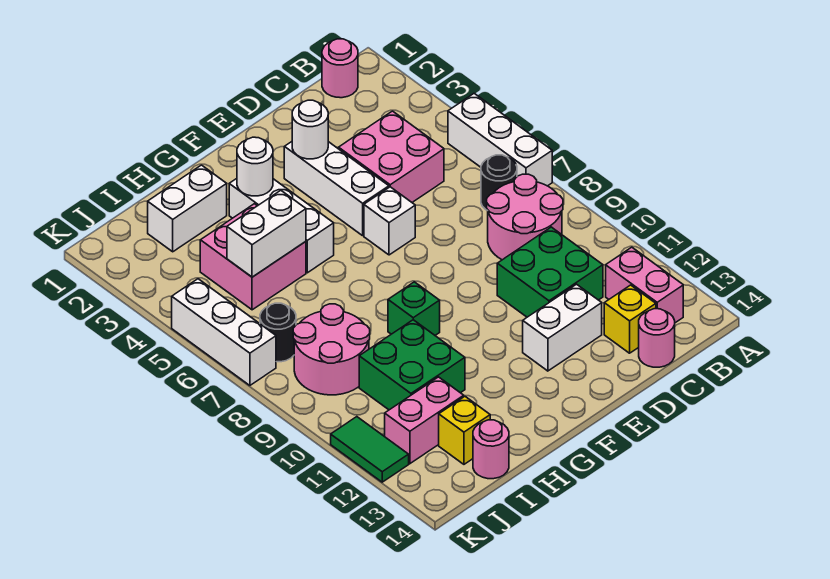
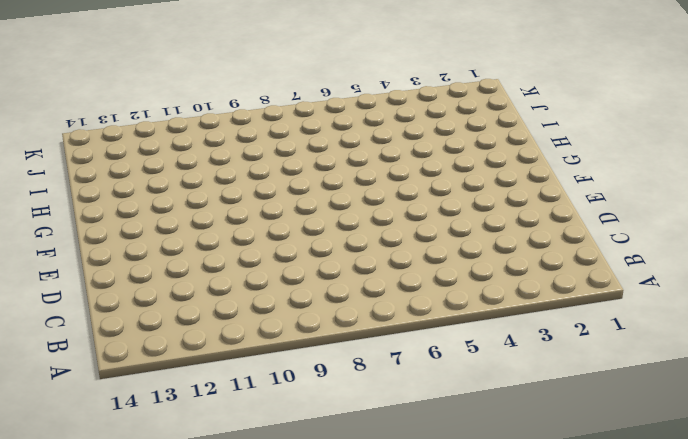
none -> white brick A5:A7 level 1
none -> pink round brick B1 level 1
none -> black round brick B7 level 1

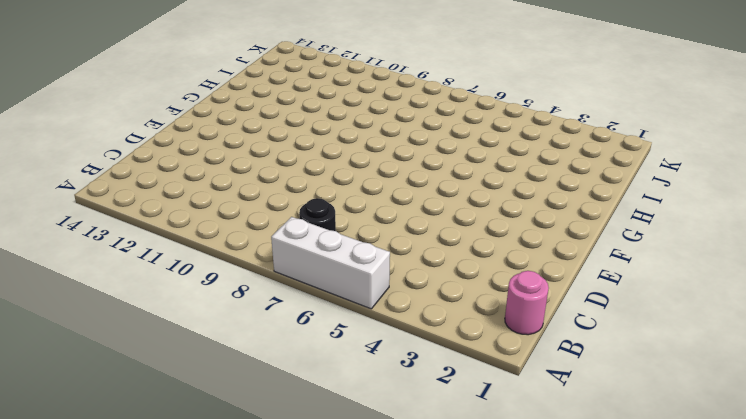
none -> pink round brick B8:C9 level 1
none -> pink brick B12:B13 level 1
none -> pink brick C4:D5 level 1

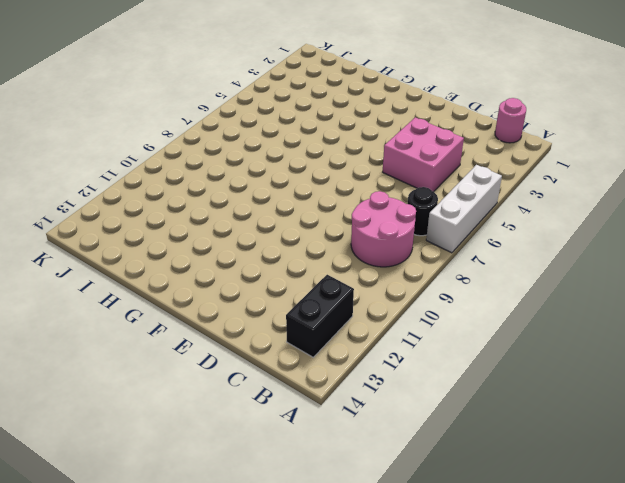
black brick B12:B13 level 1 -> pink brick B12:B13 level 1
none -> green brick C10:D11 level 1
none -> yellow brick C13 level 1
none -> pink round brick C14 level 1

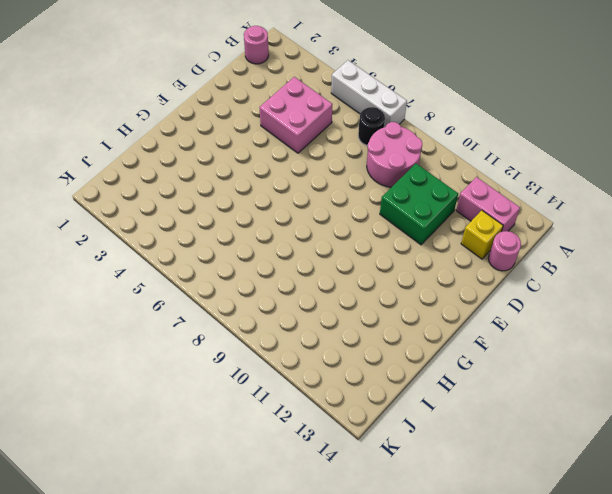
none -> white brick D12:E12 level 1
none -> white brick E3:E5 level 1
none -> white brick E6 level 1

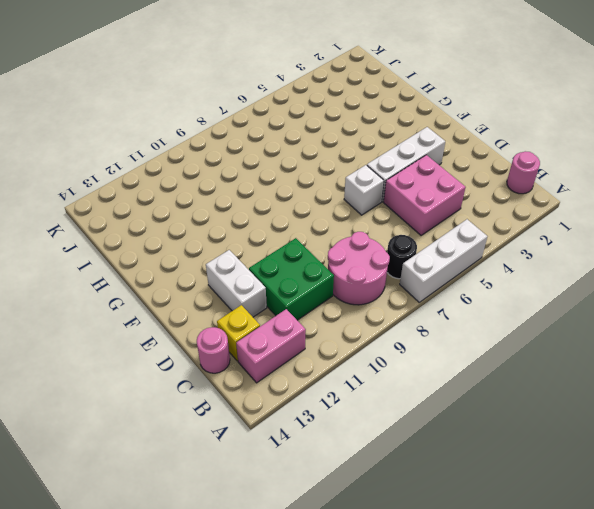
none -> white brick G3:G5 level 1
none -> green brick G9 level 1
none -> white brick H2:I2 level 1

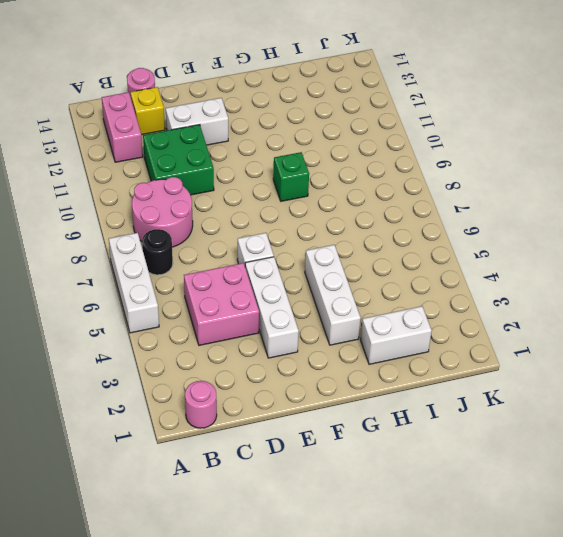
none -> pink brick H4:I5 level 1
none -> green brick H10:I11 level 1
none -> pink round brick I8:J9 level 1

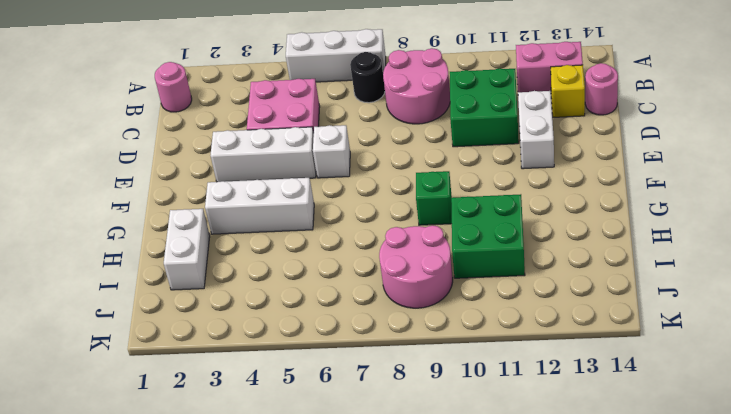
none -> pink brick H4:I5 level 1
none -> pink brick I12:J12 level 1
none -> yellow brick I13 level 1

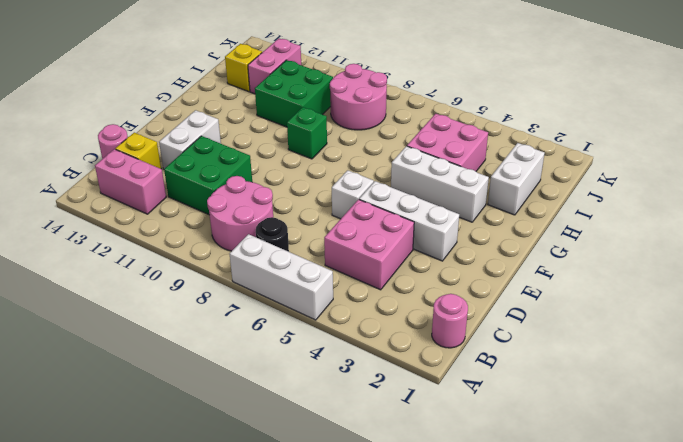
none -> pink round brick I14 level 1
none -> black round brick J7 level 1
none -> white brick K5:K7 level 1

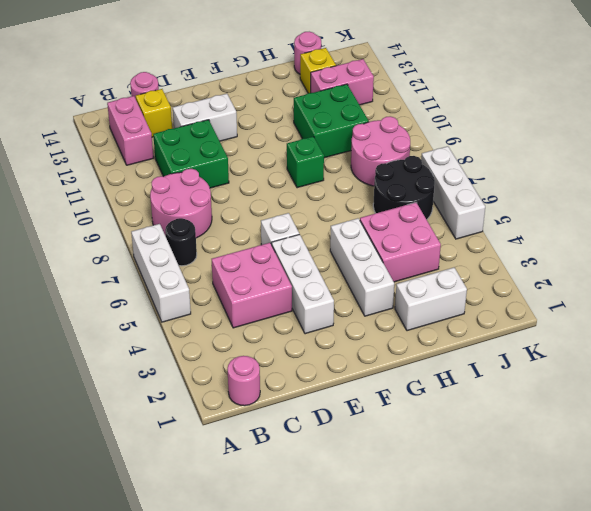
black round brick I6:J7 level 1 -> black round brick J7 level 1
none -> green tile K11:K12 level 1
none -> white round brick E3 level 2
none -> white round brick G3 level 2

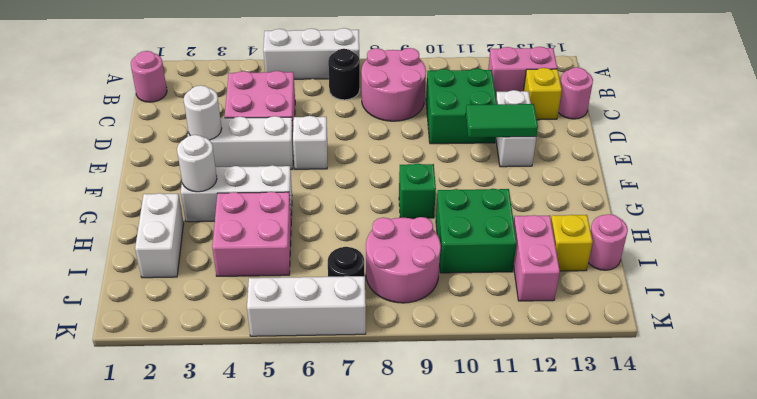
green tile E11:E12 level 2 -> green tile K11:K12 level 1
none -> white brick H5:I5 level 2

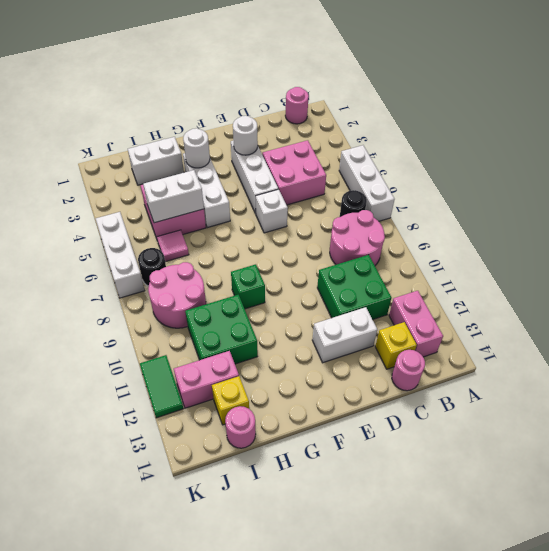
pink tile I6 level 1 -> none

